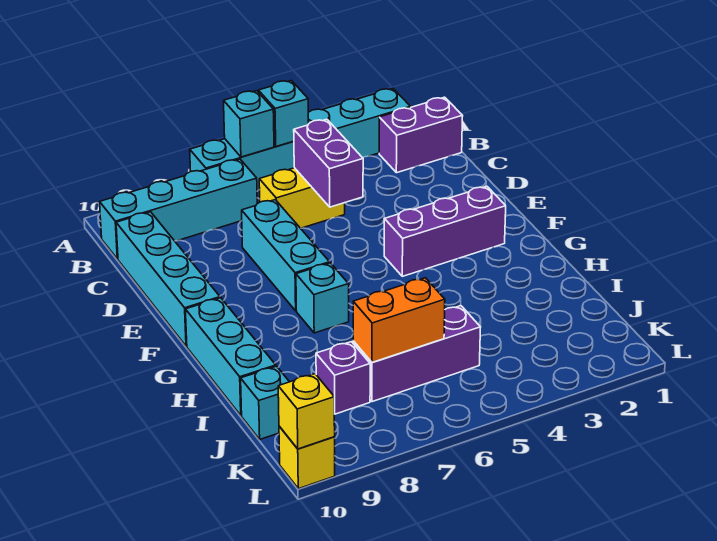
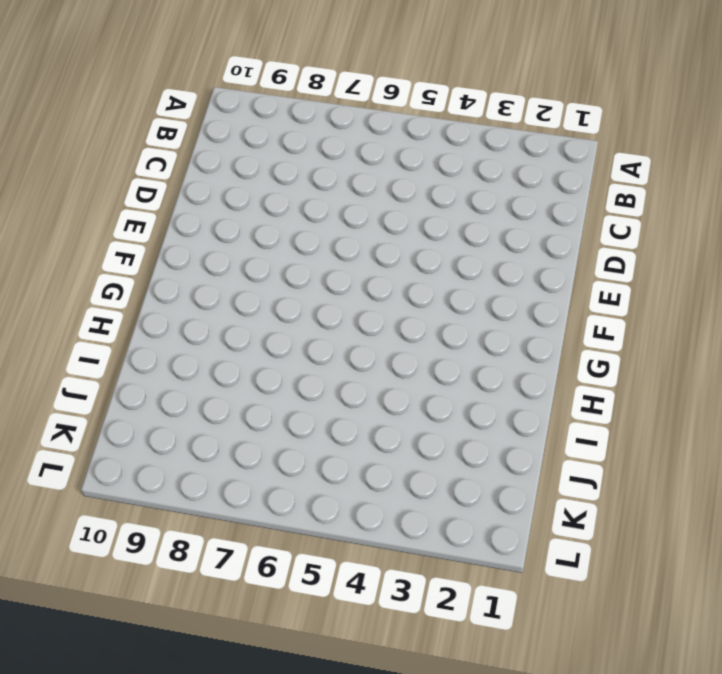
none -> cyan brick A2:A7 level 1
none -> purple brick B1:B2 level 1
none -> cyan brick B7:B10 level 1

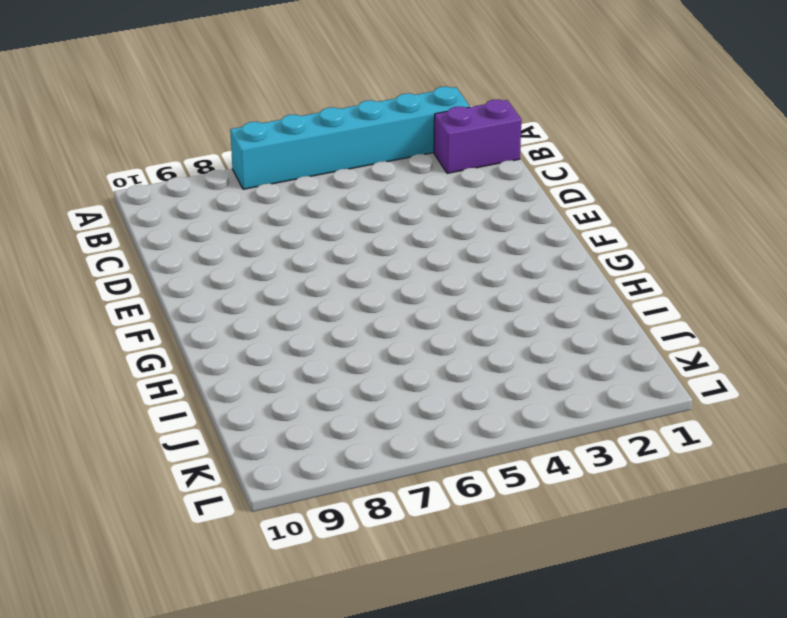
none -> cyan brick B7:B10 level 1
none -> yellow brick C5:C6 level 1
none -> cyan brick C10:F10 level 1

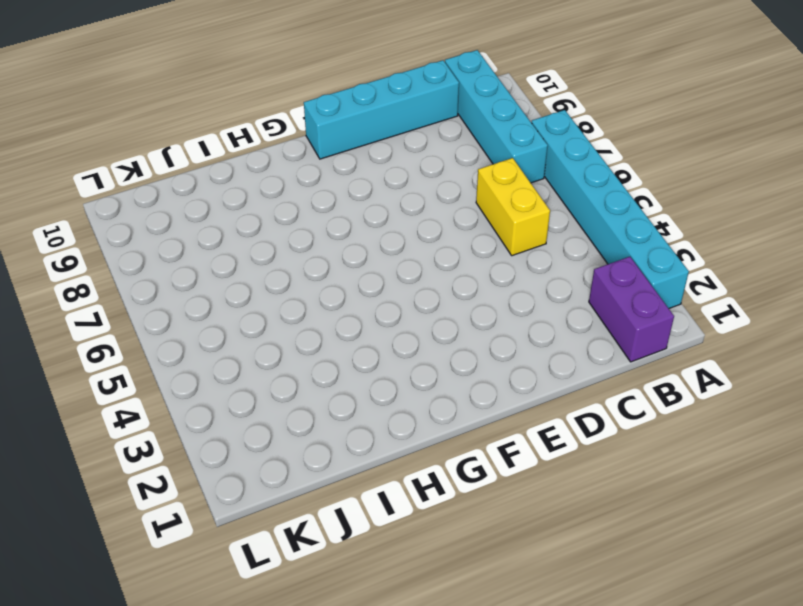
none -> cyan brick D7:F7 level 1
none -> purple brick F2:F4 level 1
none -> cyan brick G7 level 1

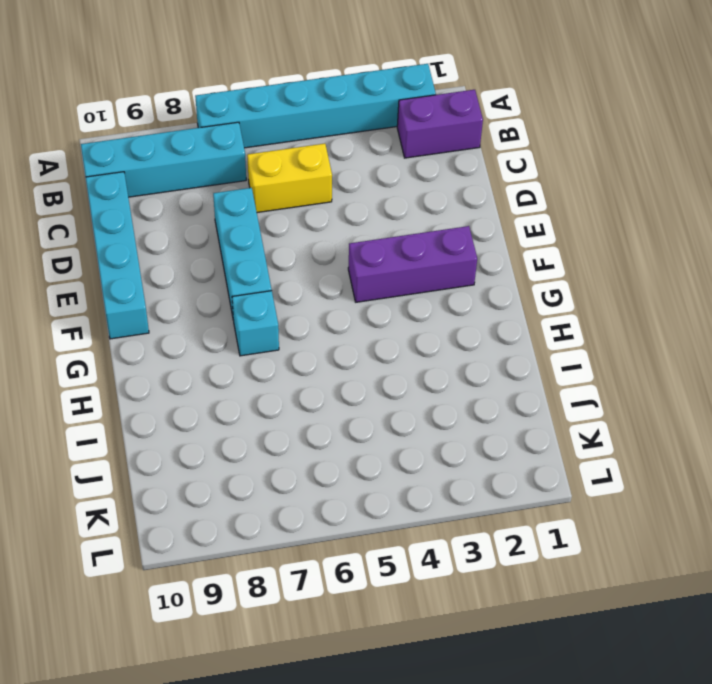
none -> cyan brick G10:I10 level 1
none -> purple brick J5:J7 level 1
none -> purple brick J8 level 1

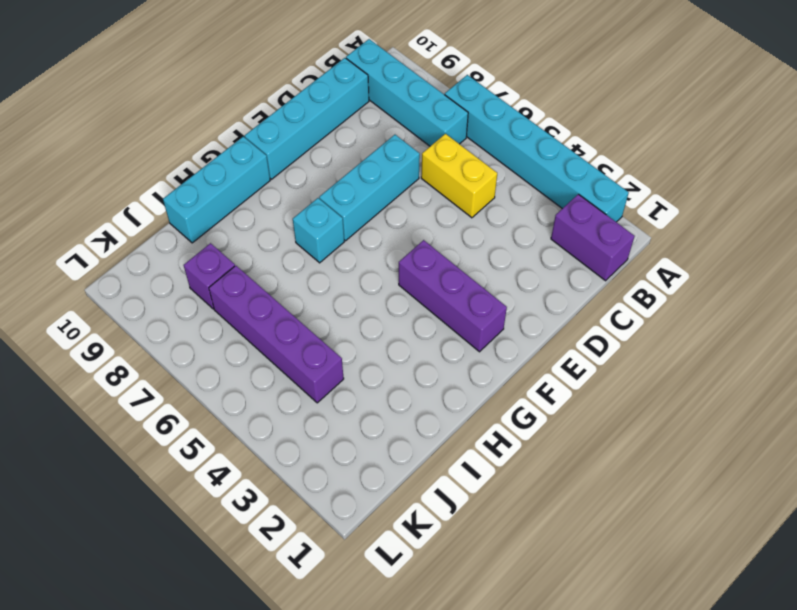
purple brick J4:J7 level 1 -> purple brick J5:J7 level 1
none -> cyan brick J10 level 1
none -> yellow brick L10 level 1
none -> cyan brick A5 level 2

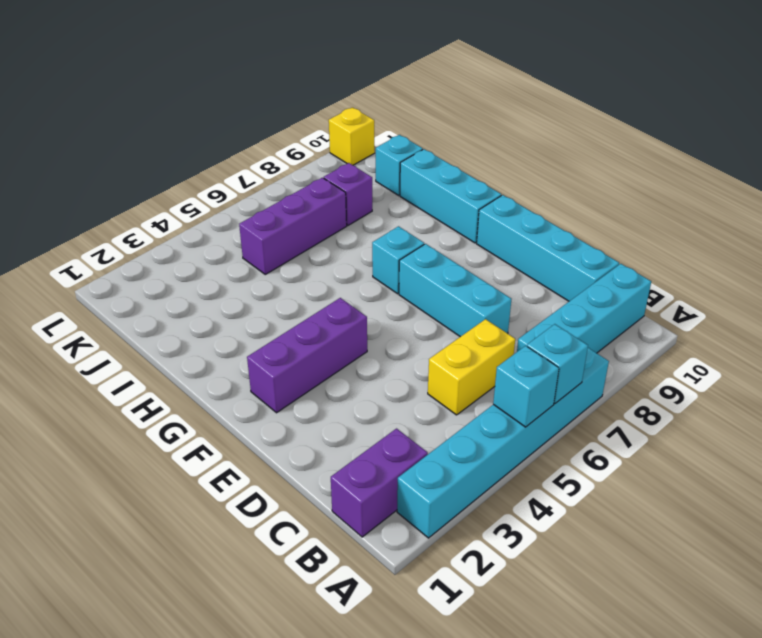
none -> purple brick C5:D5 level 2
none -> orange brick J6:J7 level 2
none -> yellow brick L10 level 2

